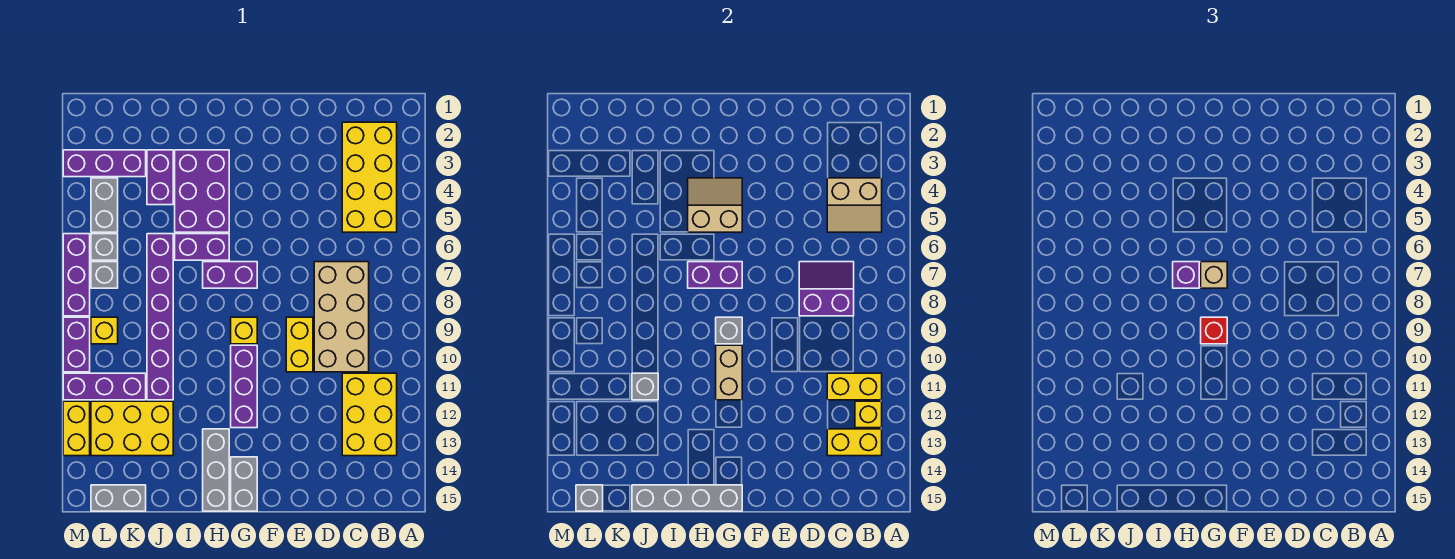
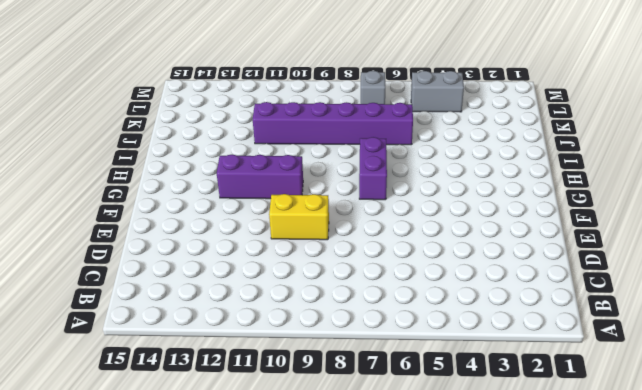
none -> yellow brick B2:C5 level 1
none -> yellow brick B11:C13 level 1
none -> tan brick C7:D10 level 1
none -> yellow brick G9 level 1

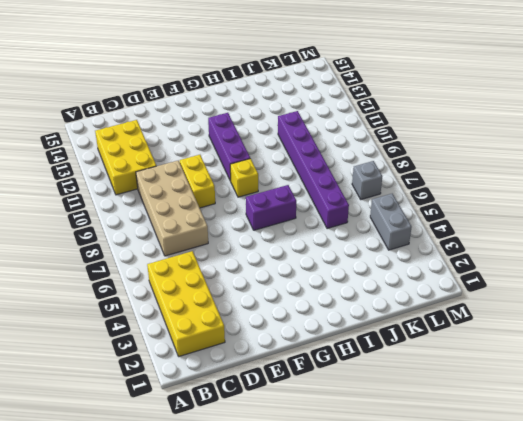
none -> grey brick G14:G15 level 1
none -> purple brick H3:I5 level 1
none -> purple brick H6:I6 level 1
none -> grey brick H13:H15 level 1

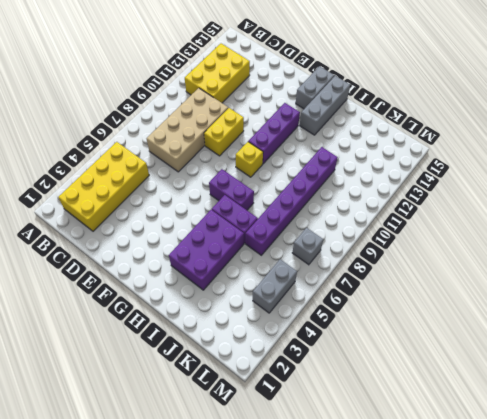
none -> purple brick J3:J4 level 1
none -> yellow brick J12:L13 level 1
none -> purple brick K3:M3 level 1
none -> purple brick K11:M11 level 1

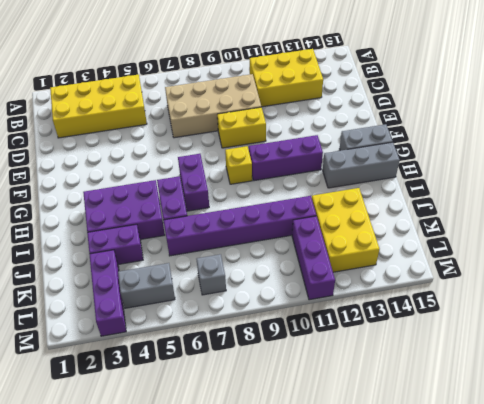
none -> grey brick K15:L15 level 1
none -> grey brick L6 level 1
none -> yellow brick L9 level 1
none -> purple brick M6:M8 level 1

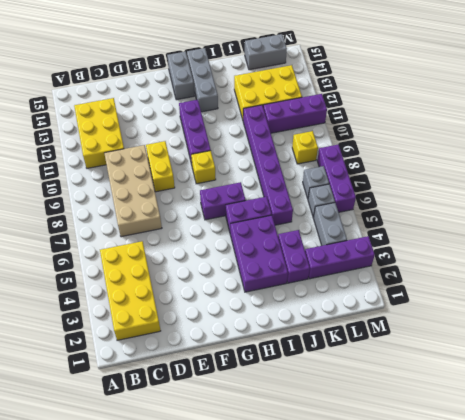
none -> purple brick M9:M10 level 1
none -> yellow brick M12:M13 level 1
none -> tan slope B4:C5 level 2 top 4
none -> yellow brick B11:C11 level 2

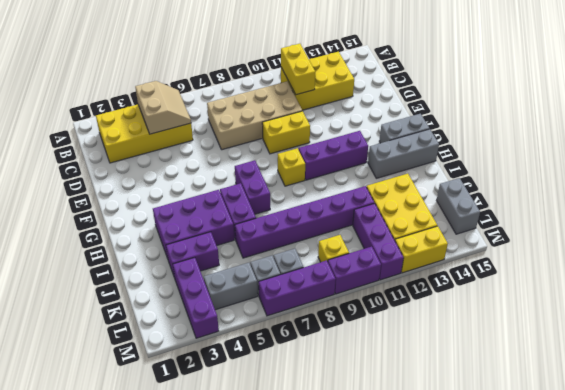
none -> yellow brick B12 level 2
none -> yellow brick B13:C13 level 2
none -> purple slope C7:D8 level 2 top 8
none -> tan slope G4:H5 level 2 top 5

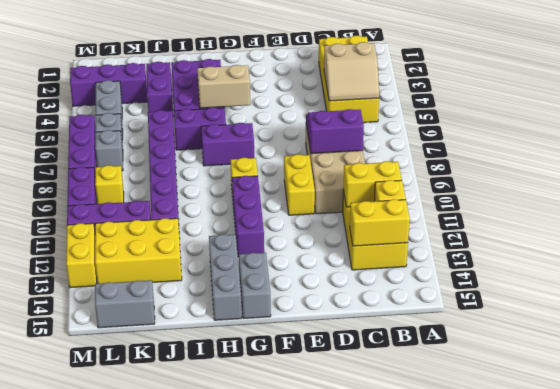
none -> purple brick G7:H7 level 2
none -> grey brick G9 level 2
none -> tan brick G10:G11 level 2
none -> grey brick G15:J15 level 2

